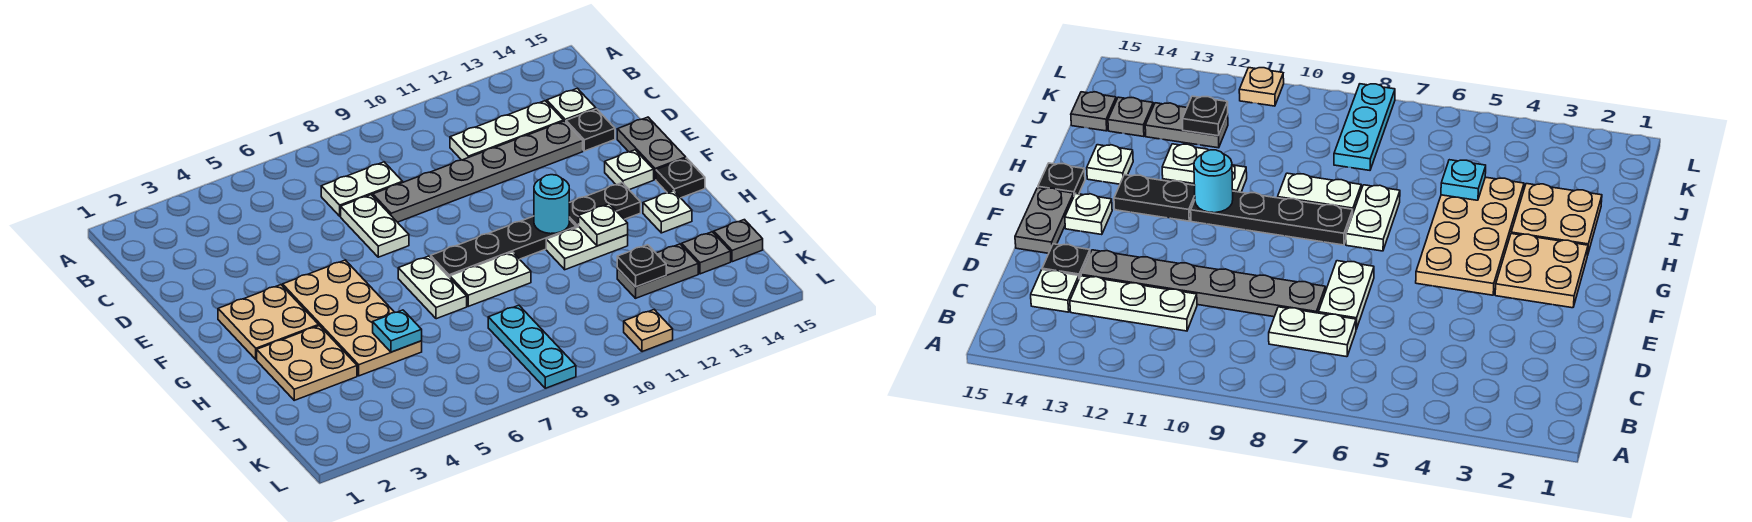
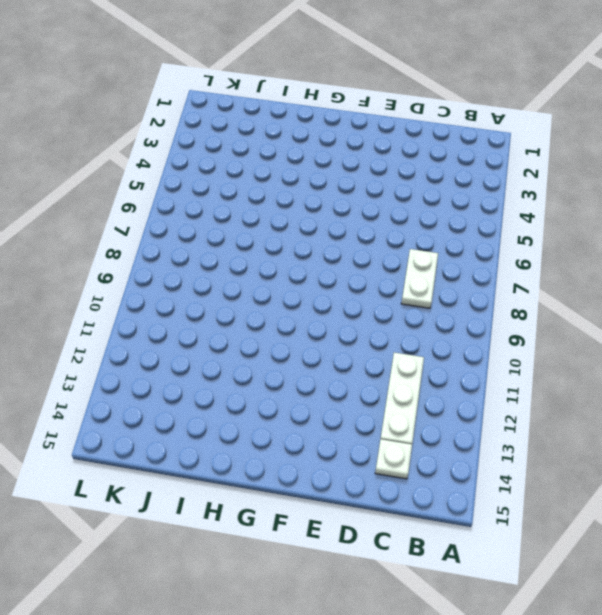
none -> white plate D7:E7 level 1
none -> grey plate D8:D13 level 1
none -> black plate D14 level 1

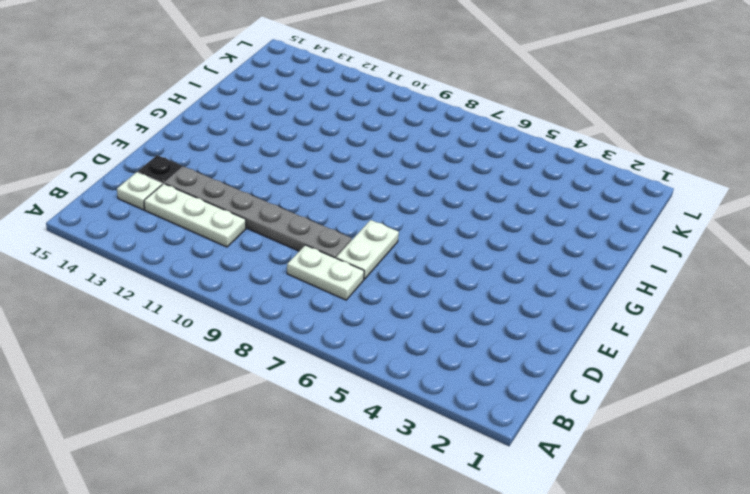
none -> grey plate E15:F15 level 1
none -> tan plate F2:G3 level 1
none -> tan plate F4:I5 level 1

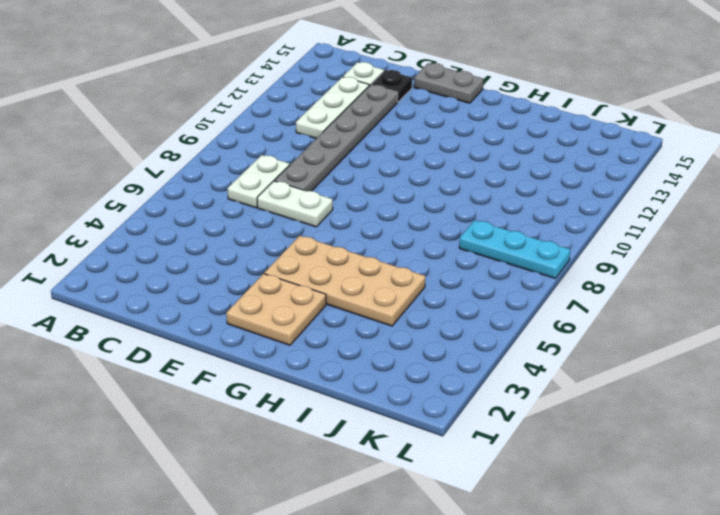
none -> white plate F14 level 1
none -> white plate G7:H7 level 1
none -> black plate G8:G11 level 1

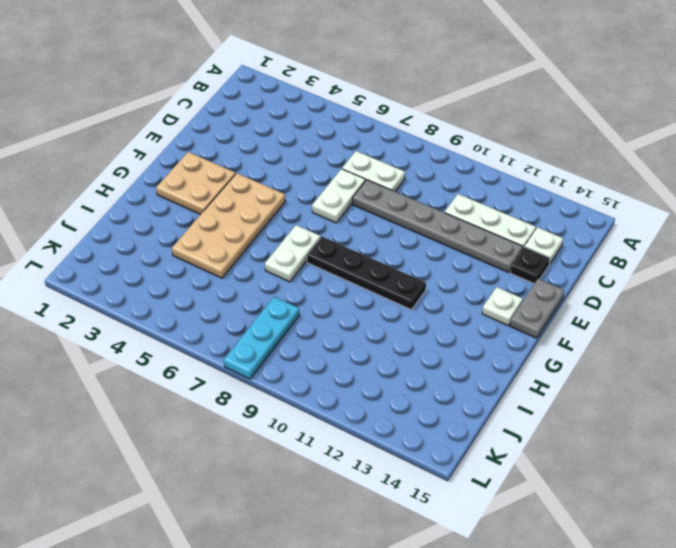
none -> black plate G12:G13 level 1
none -> black plate G15 level 1
none -> tan plate H2:I3 level 1

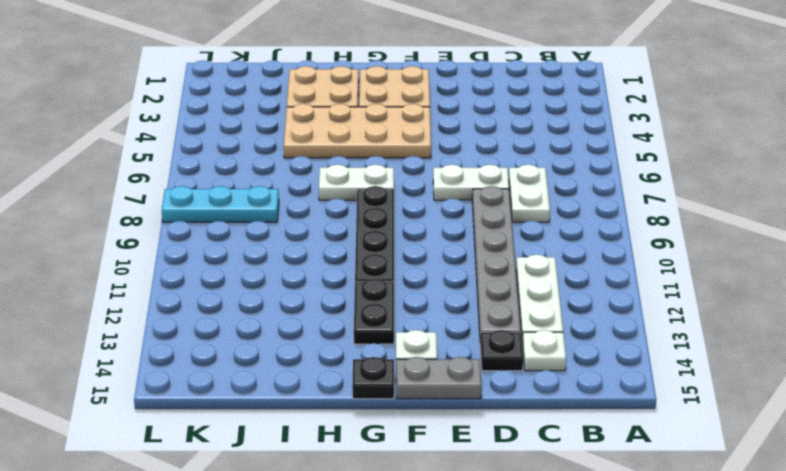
none -> white plate H8:H9 level 1
none -> white plate H11:H12 level 1
none -> white plate H14 level 1

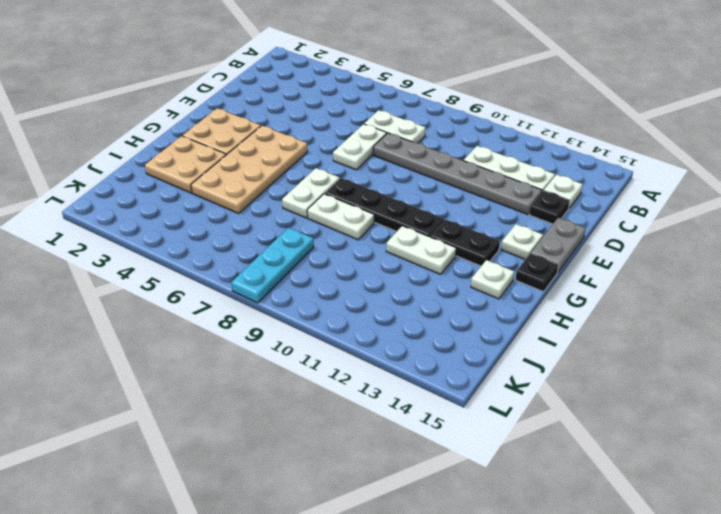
none -> grey plate J12:J13 level 1
none -> grey plate J14 level 1
none -> grey plate J15 level 1

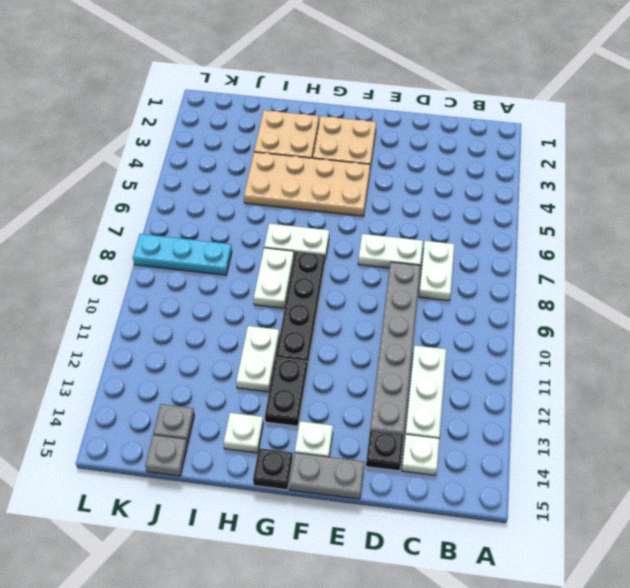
none -> grey plate J12:J13 level 1
none -> tan plate L11 level 1
none -> cyan round brick G11 level 2

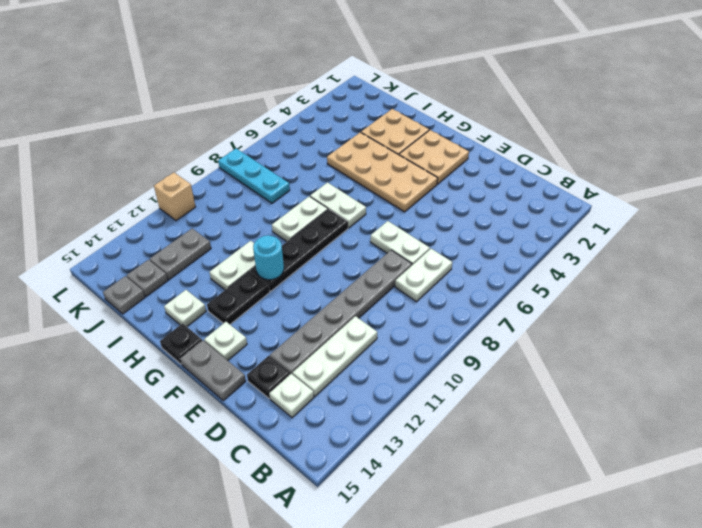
tan brick L11 level 1 -> tan plate L11 level 1
none -> white plate H12 level 2
none -> cyan plate I5 level 2
none -> black plate J12 level 2

